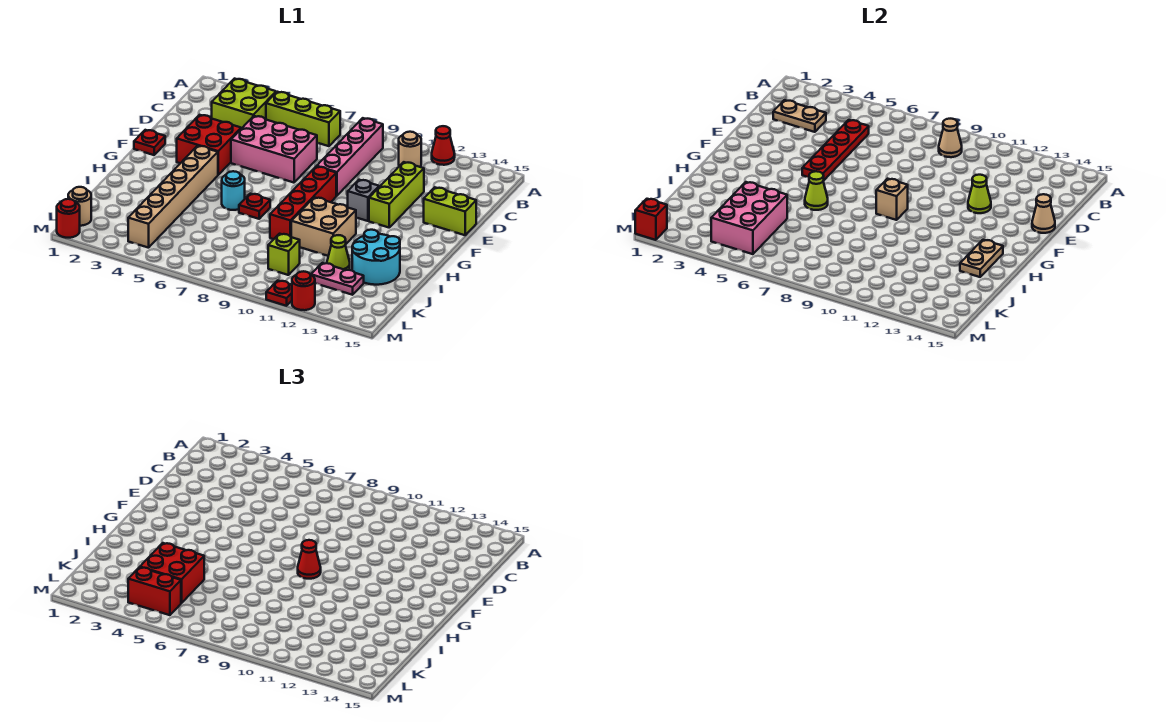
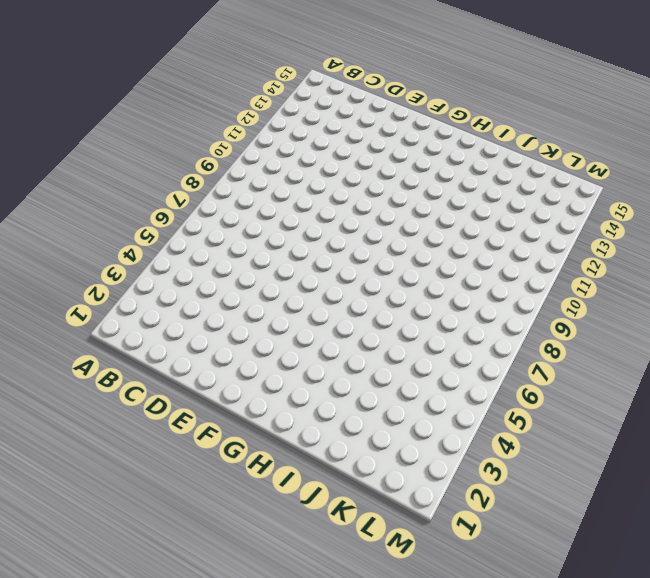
none -> red cone A12 level 1
none -> lime brick B3:C4 level 1
none -> lime brick B5:B7 level 1
none -> pink brick B9:E9 level 1

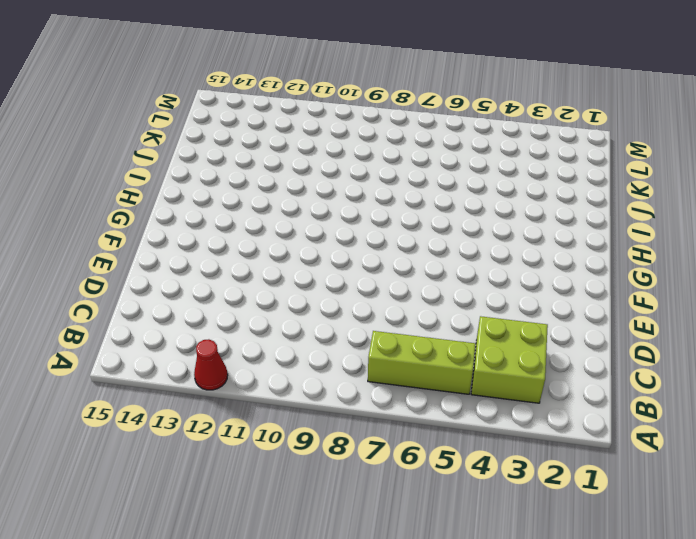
none -> pink brick B9:E9 level 1
none -> tan round brick B11 level 1
none -> pink brick D5:E7 level 1
none -> lime brick D12:F12 level 1

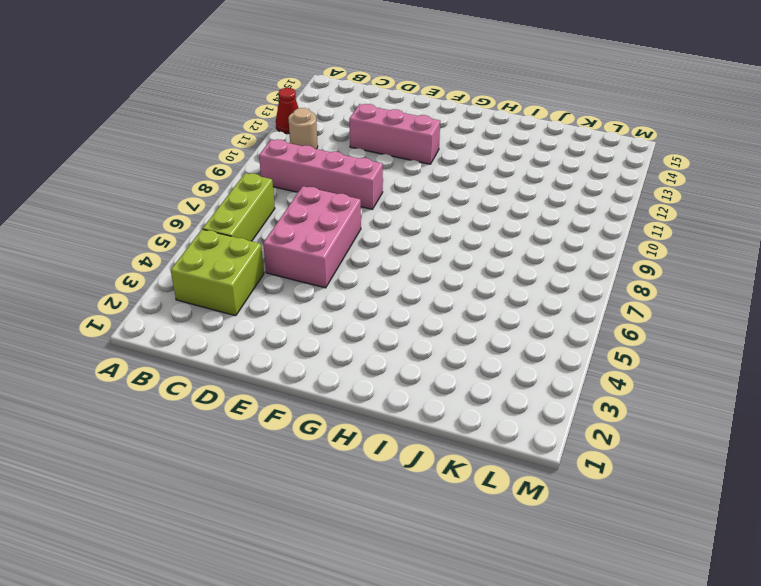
pink brick D12:F12 level 1 -> lime brick D12:F12 level 1
none -> red brick E3:F4 level 1
none -> lime brick E14:E15 level 1
none -> red plate F1 level 1
none -> red brick F9:I9 level 1

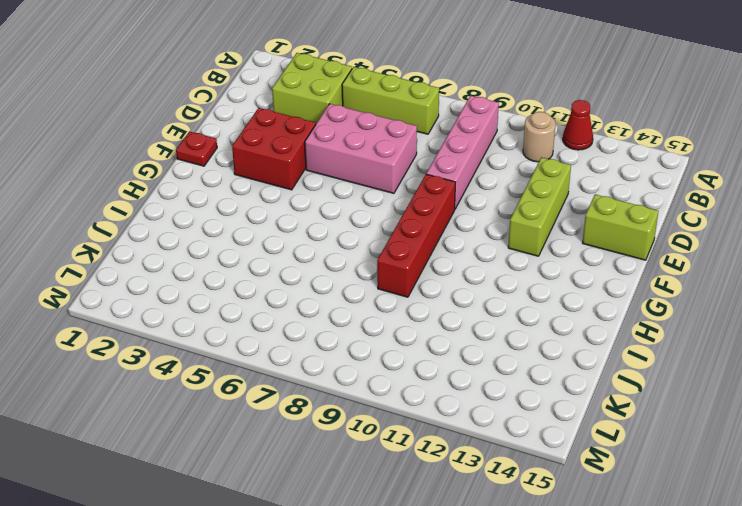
none -> grey brick F11 level 1
none -> tan brick G4:L4 level 1
none -> cyan round brick H6 level 1
none -> red plate H7 level 1

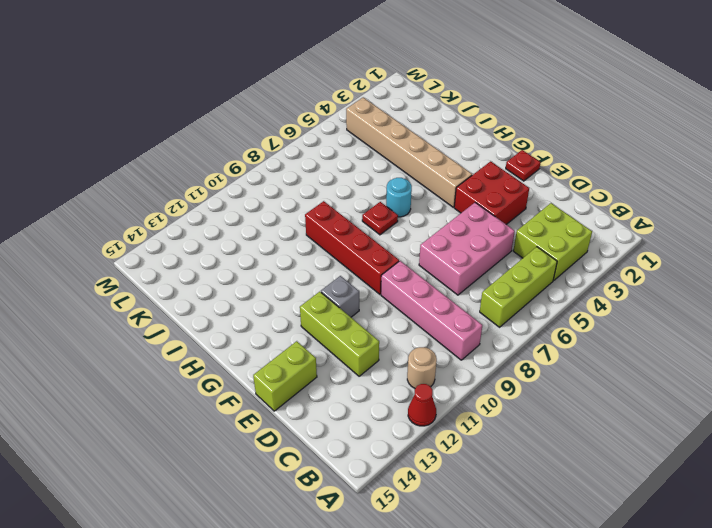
none -> tan brick H10:I11 level 1
none -> cyan round brick I13:J14 level 1
none -> lime cone J12 level 1
none -> lime brick K10 level 1

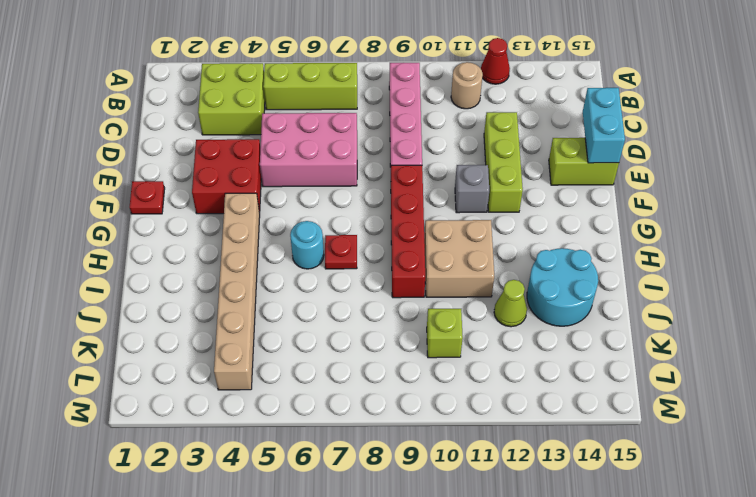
cyan brick D15:E15 level 2 -> tan cone E15 level 2
none -> pink plate K12:K13 level 1
none -> tan round brick L1 level 1
none -> red round brick M1 level 1
none -> red plate M11 level 1

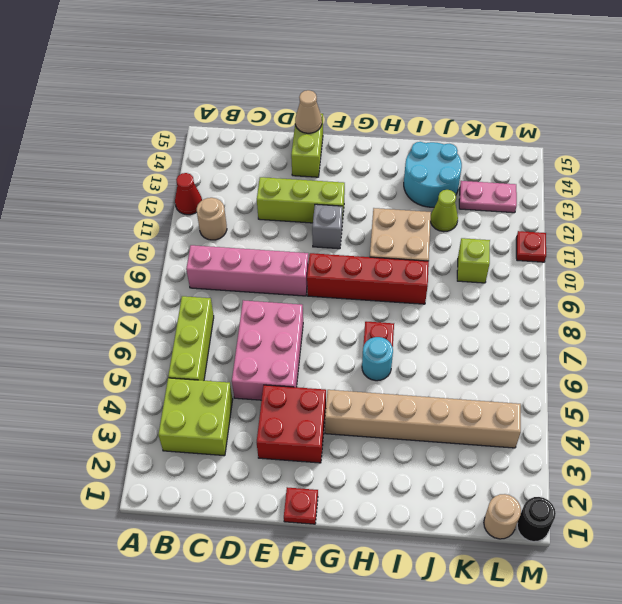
pink plate K13:L13 level 1 -> pink plate K12:K13 level 1
black round brick M1 level 1 -> red round brick M1 level 1
none -> red round brick M12 level 1
none -> tan cone B9 level 2
none -> tan plate C2:C3 level 2
none -> red plate C5:F5 level 2

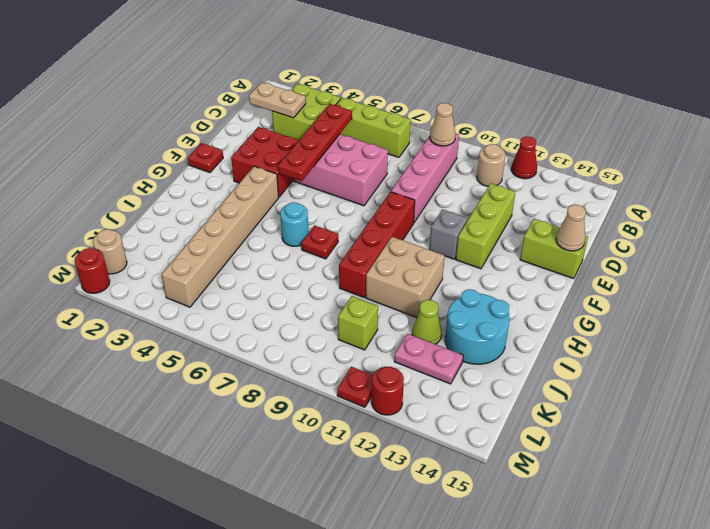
none -> lime cone E12 level 2
none -> tan brick G9 level 2
none -> lime cone H6 level 2
none -> tan plate H14:I14 level 2

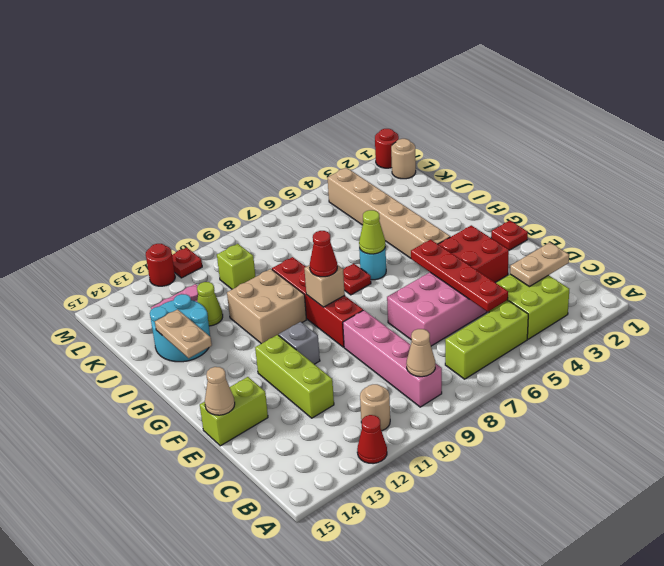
none -> lime cone E12 level 2
none -> pink brick J4:L5 level 2
none -> red brick M1 level 2
none -> red brick J4:K5 level 3

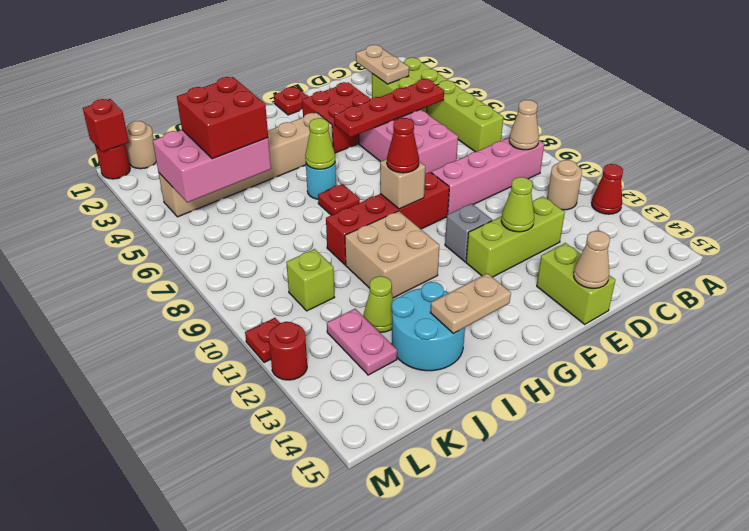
none -> red brick L4:L5 level 3

